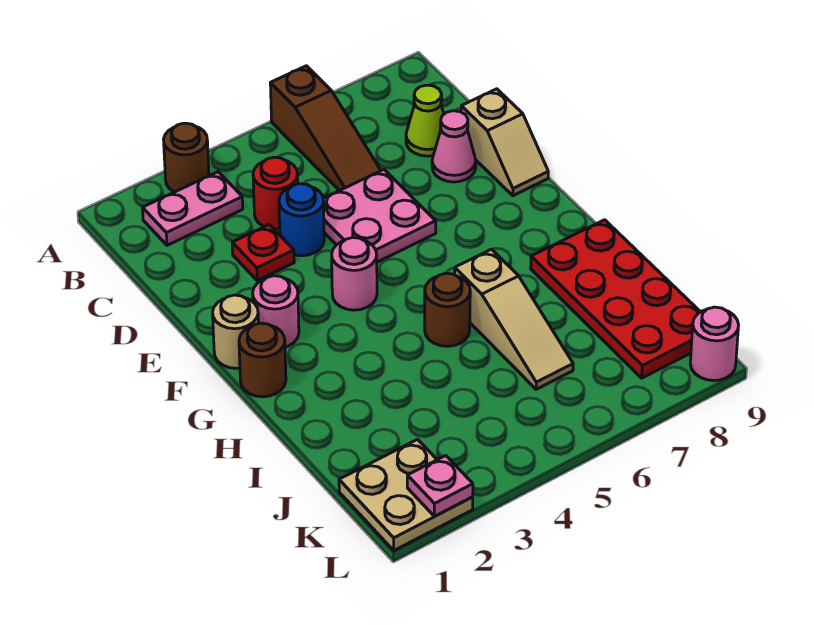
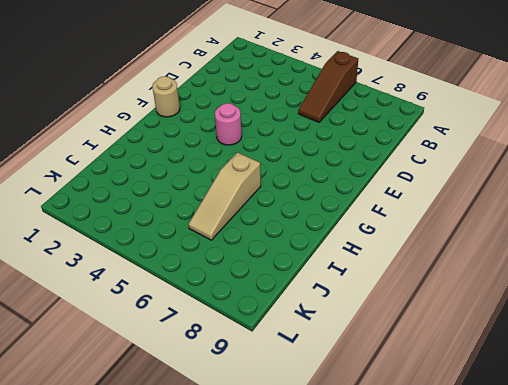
none -> brown round brick A3 level 1
none -> pink plate B2:B3 level 1
none -> red round brick C4 level 1

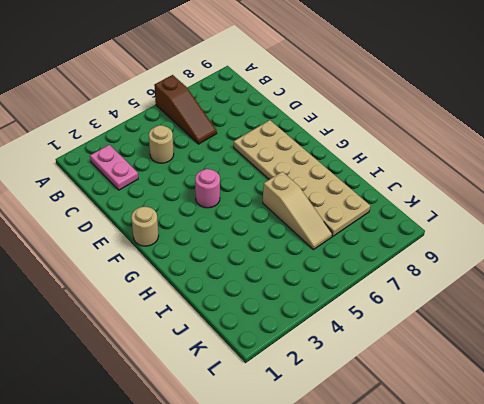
pink plate B2:C2 level 1 -> pink plate B2:B3 level 1
tan round brick C4 level 1 -> red round brick C4 level 1
tan plate E7:J8 level 1 -> red plate H8:K9 level 1
none -> brown round brick A3 level 1
none -> lime cone C8 level 1
none -> red plate D3 level 1

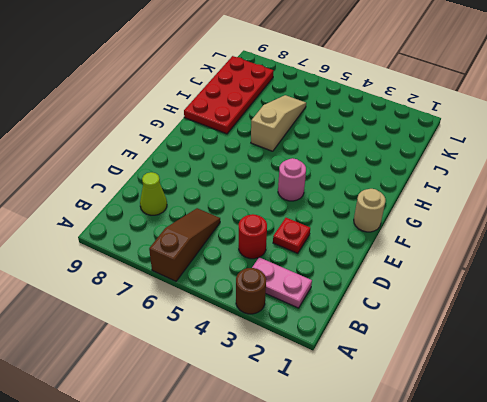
none -> blue round brick D4 level 1
none -> pink plate D5:E6 level 1
none -> pink cone D8 level 1

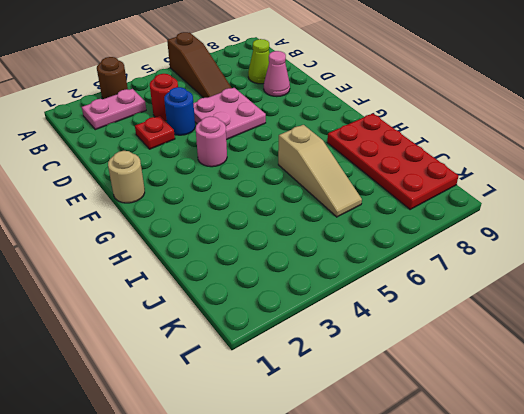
none -> tan slope D9:E9 level 1 top D
none -> pink round brick F2 level 1
none -> brown round brick G1 level 1

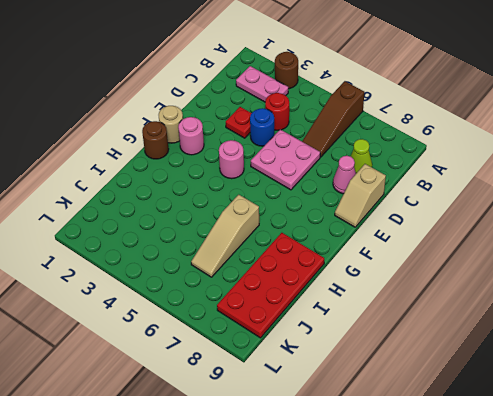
none -> brown round brick H5 level 1
none -> tan plate K1:L2 level 1
none -> pink round brick L9 level 1

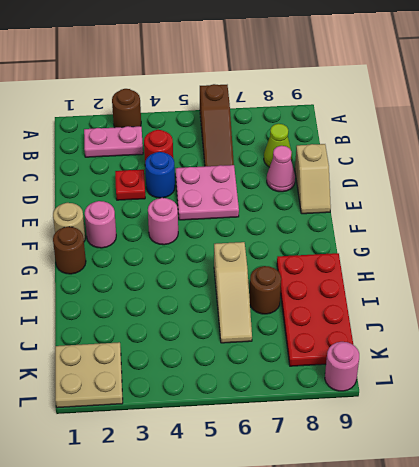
brown round brick I7 level 1 -> brown round brick H5 level 1
none -> pink plate L2 level 2

